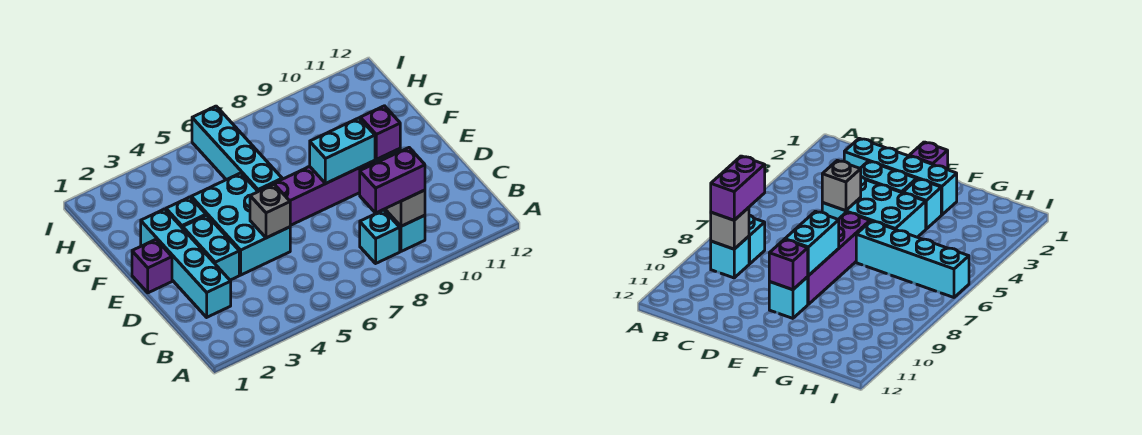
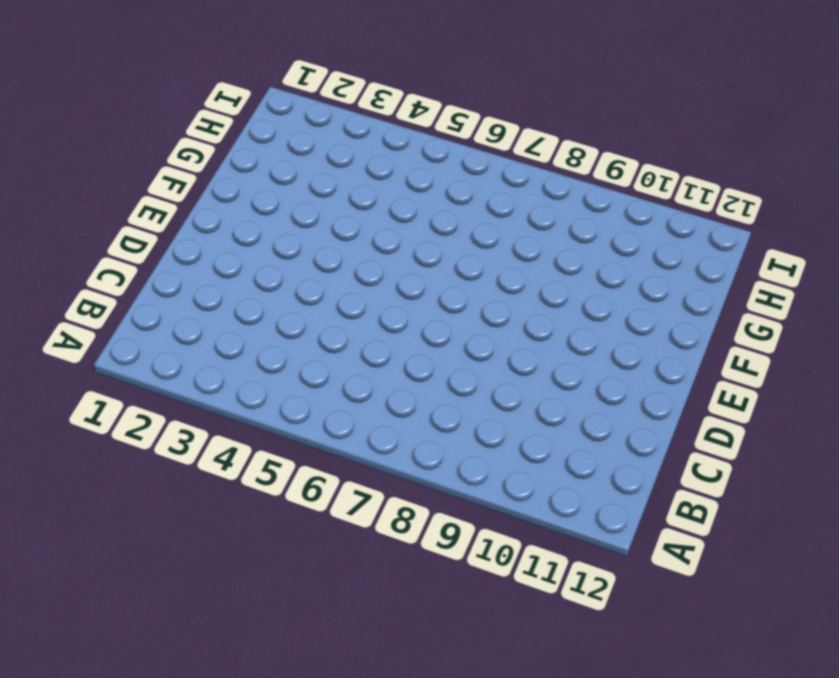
none -> cyan brick B8 level 1
none -> cyan brick B9 level 1
none -> cyan brick C2:F2 level 1

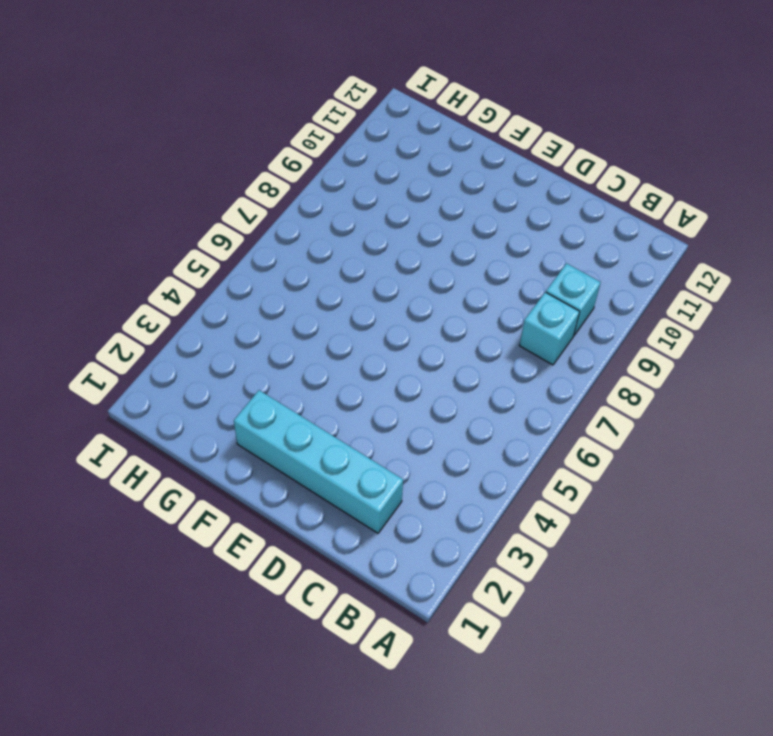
none -> cyan brick D3:E3 level 1
none -> cyan brick D4:F5 level 1
none -> purple brick E1 level 1

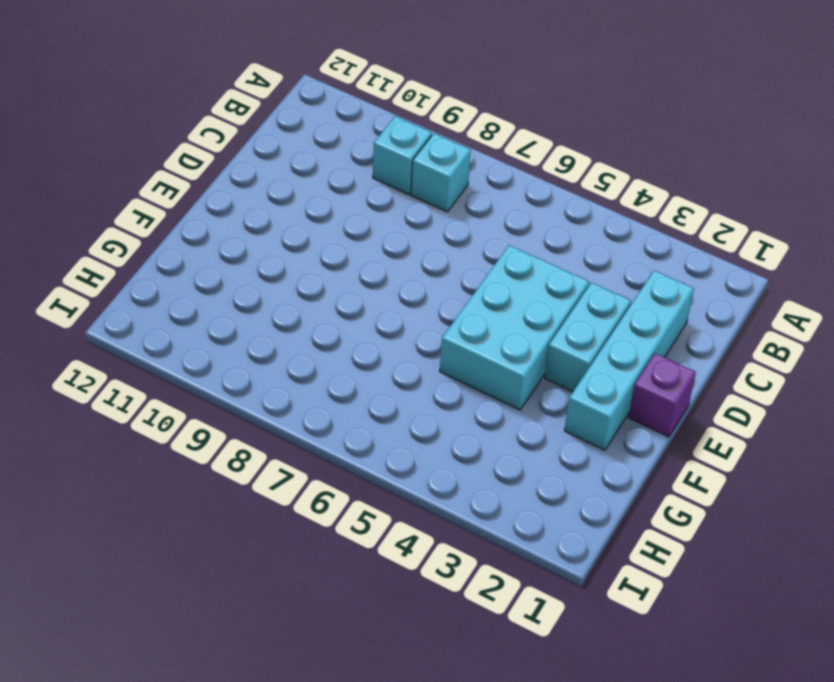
none -> purple brick E6:E9 level 1
none -> cyan brick E10 level 1
none -> cyan brick F3 level 1

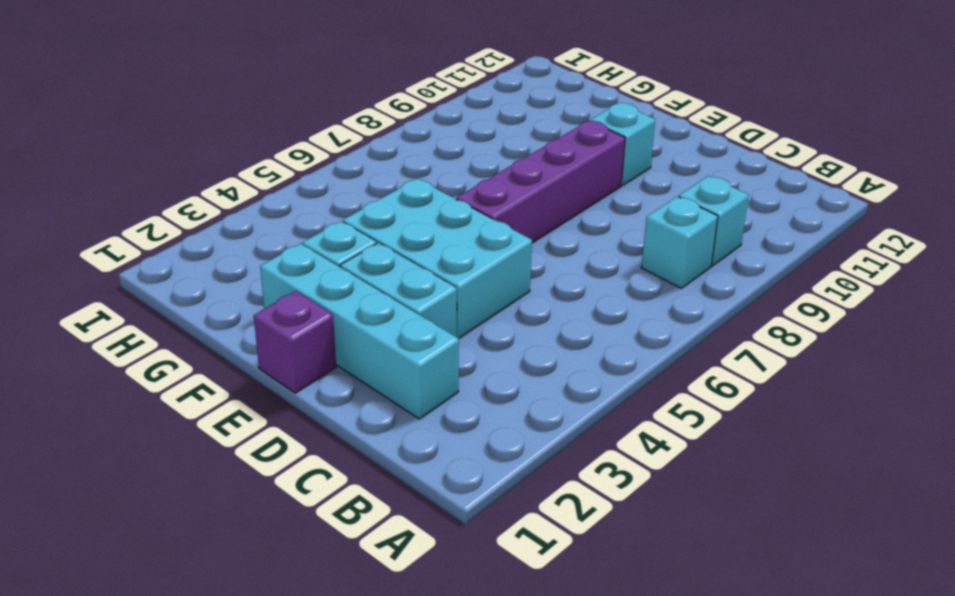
none -> cyan brick F6:I6 level 1
none -> grey brick B9 level 2
none -> grey brick D5 level 2

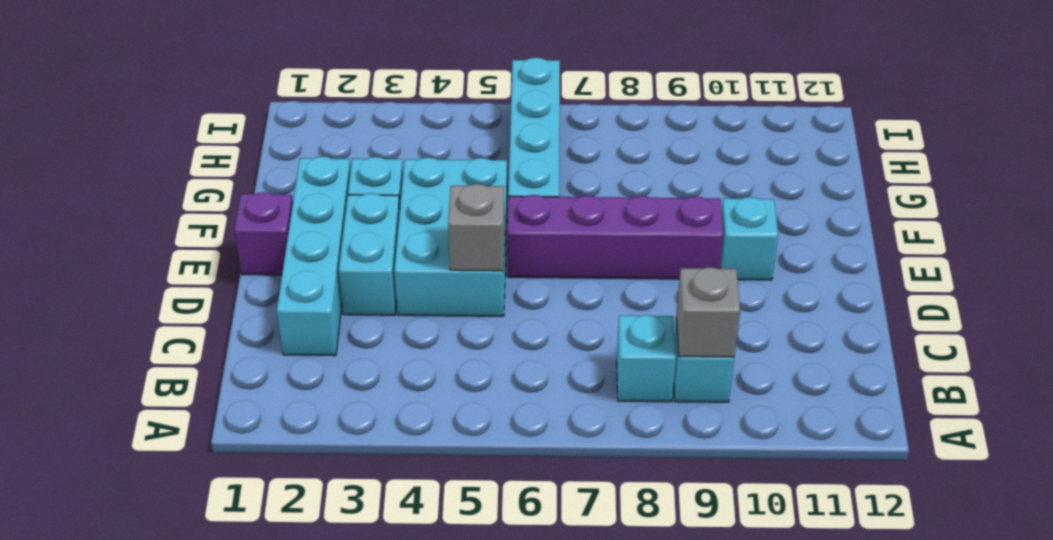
none -> cyan brick E8:E9 level 2
none -> purple brick E10 level 2
none -> purple brick B8:B9 level 3

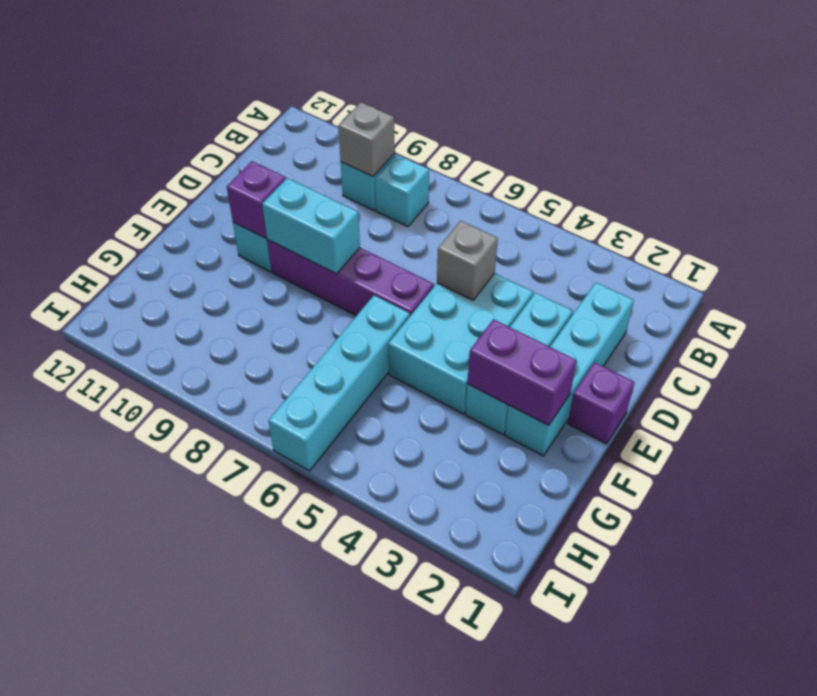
purple brick F2:F3 level 2 -> purple brick B8:B9 level 3

